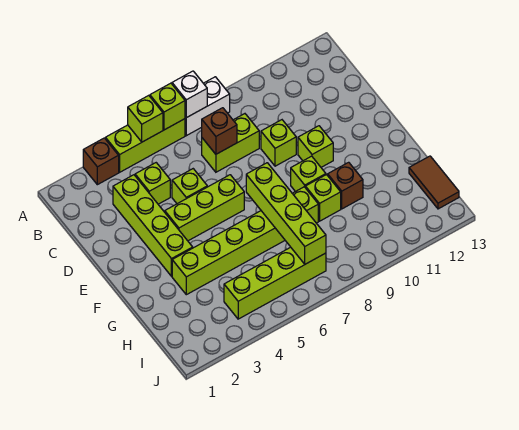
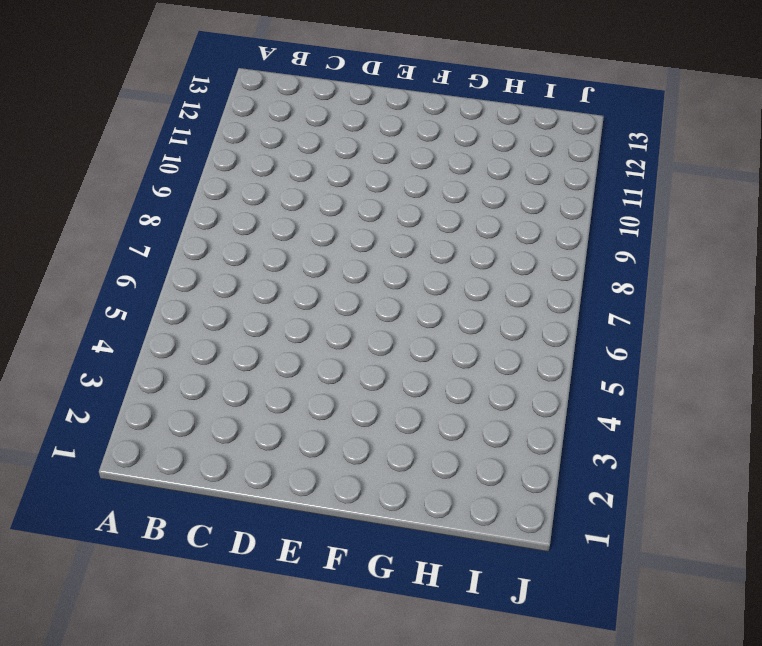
none -> brown brick A3 level 1
none -> lime brick A4:A6 level 1
none -> white brick A7:A8 level 1

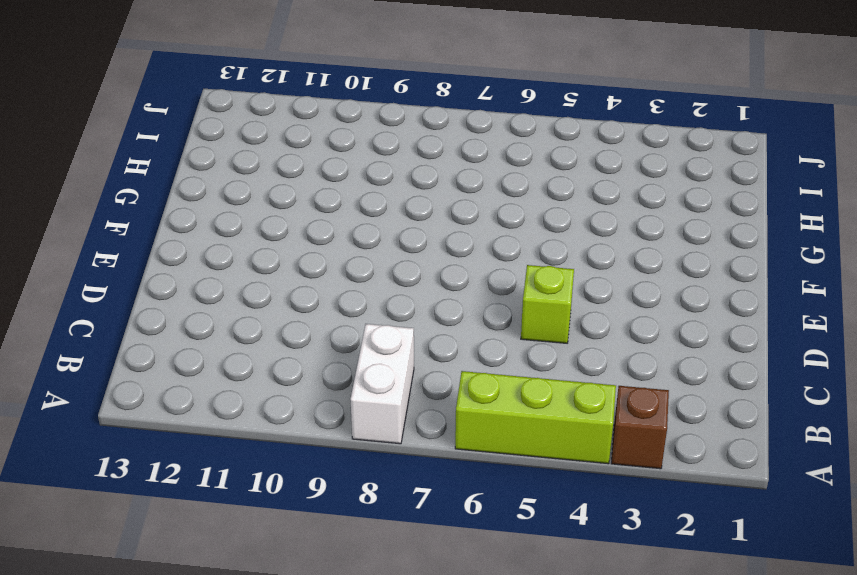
white brick A8:B8 level 1 -> white brick A7:A8 level 1
none -> lime brick C3:F3 level 1
none -> lime brick C4 level 1
none -> lime brick C7:C8 level 1

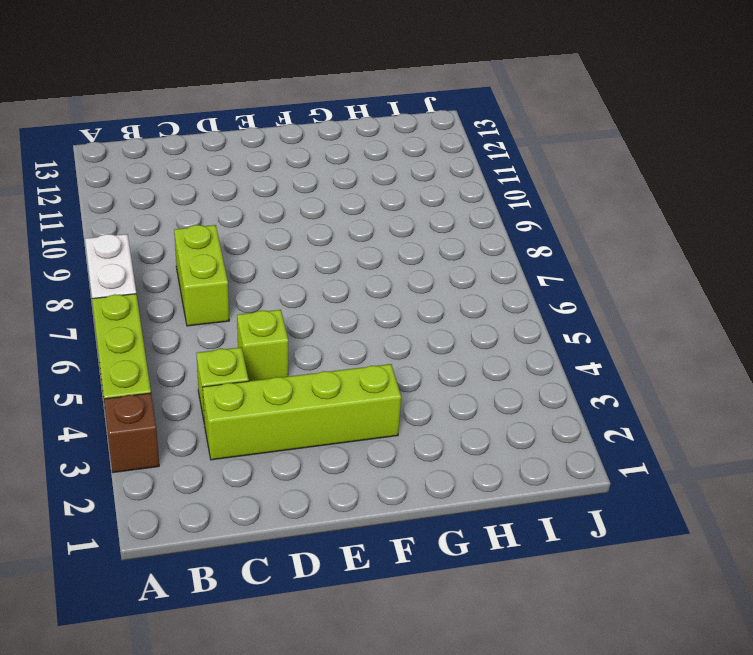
none -> lime brick D9 level 1
none -> lime brick E4:E6 level 1
none -> lime brick E10 level 1

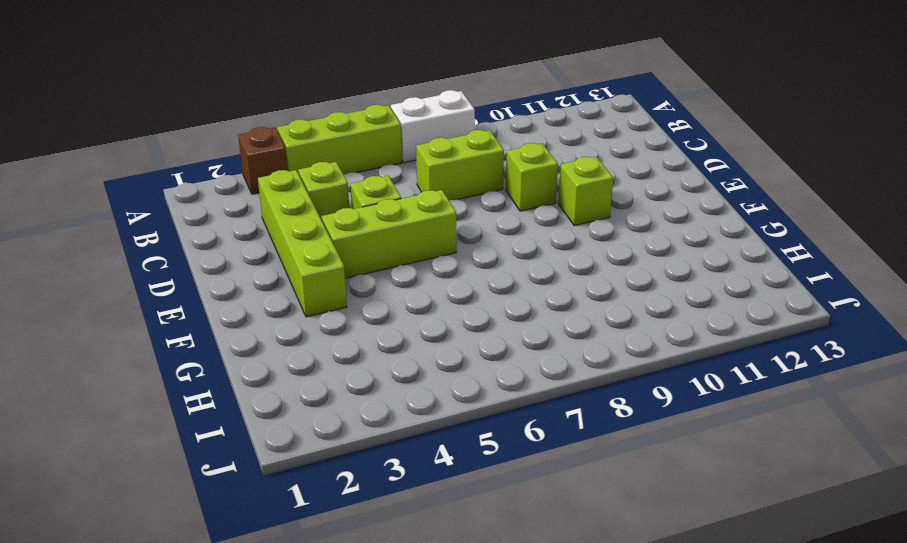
none -> lime brick F9 level 1
none -> lime brick G3:G8 level 1
none -> lime brick G9 level 1

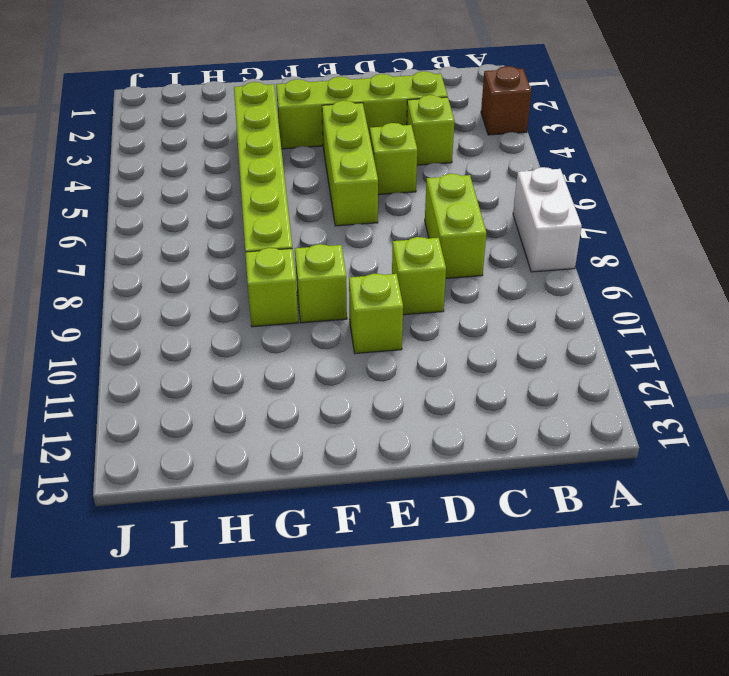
none -> lime brick A4:A6 level 1
none -> brown brick G10 level 1
none -> brown tile H13:I13 level 1

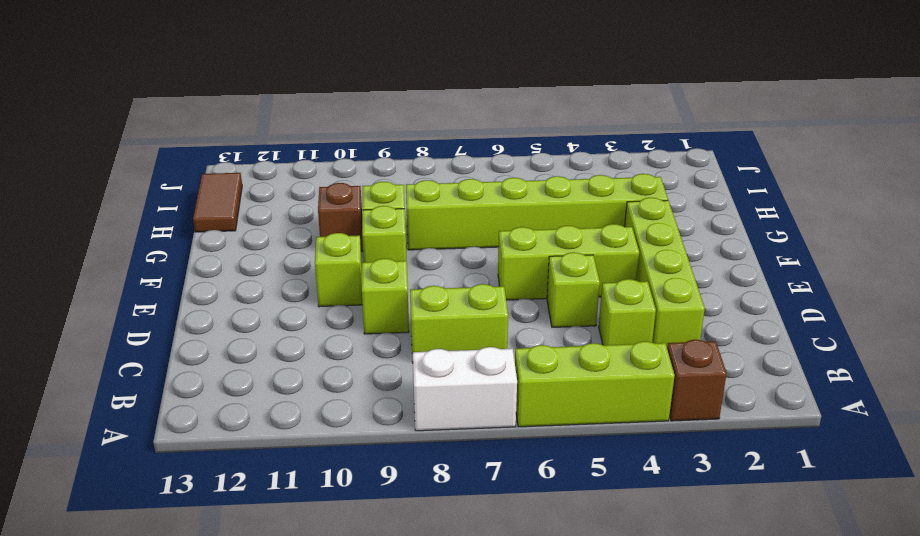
none -> lime brick I4:I7 level 1
none -> lime brick A5 level 2
none -> lime brick A6 level 2

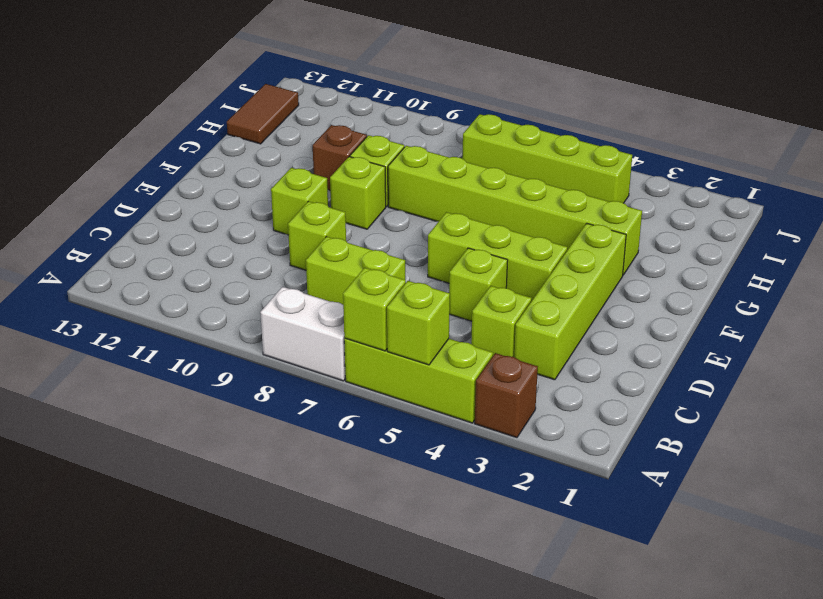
none -> white brick A7 level 2
none -> brown brick C7 level 2
none -> lime brick F7:I7 level 2

